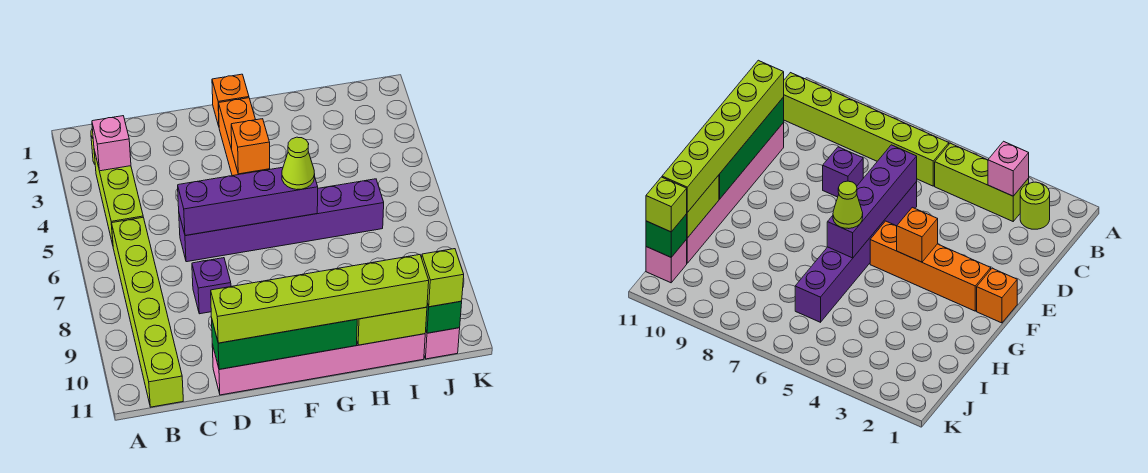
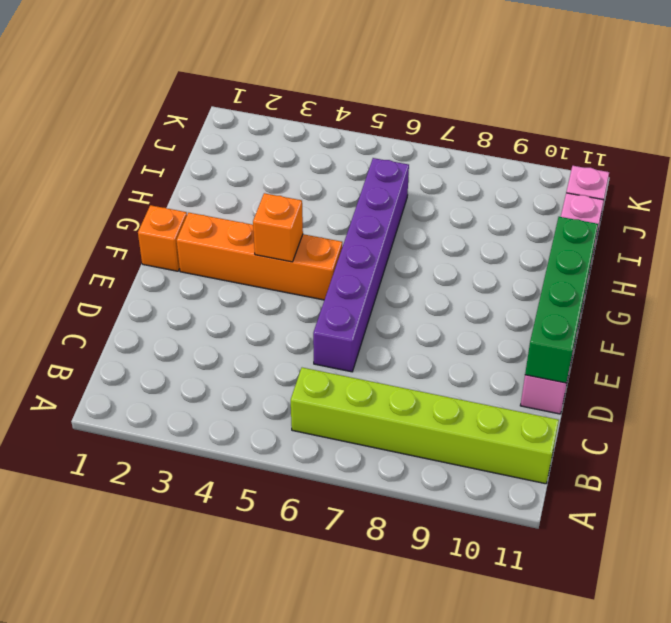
none -> lime round brick B2 level 1
none -> lime brick B3:B5 level 1
none -> purple brick D8 level 1

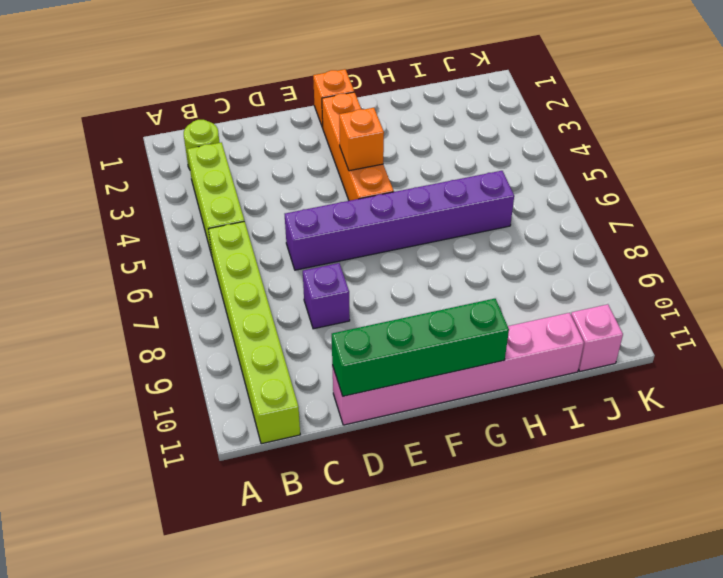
none -> pink brick B3 level 2
none -> purple brick D6:G6 level 2
none -> lime brick H11:I11 level 2

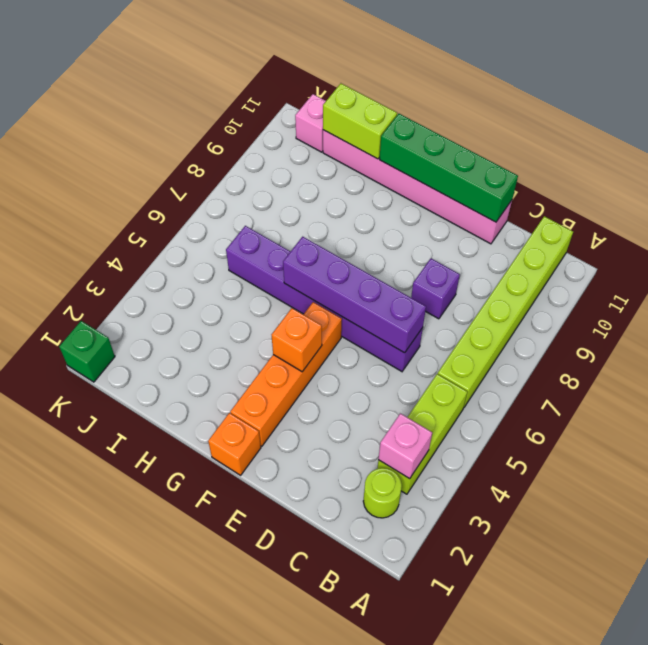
green brick K1 level 1 -> green brick J11 level 2
none -> lime brick D11:I11 level 3
none -> lime cone G6 level 3
none -> lime brick J11 level 3

